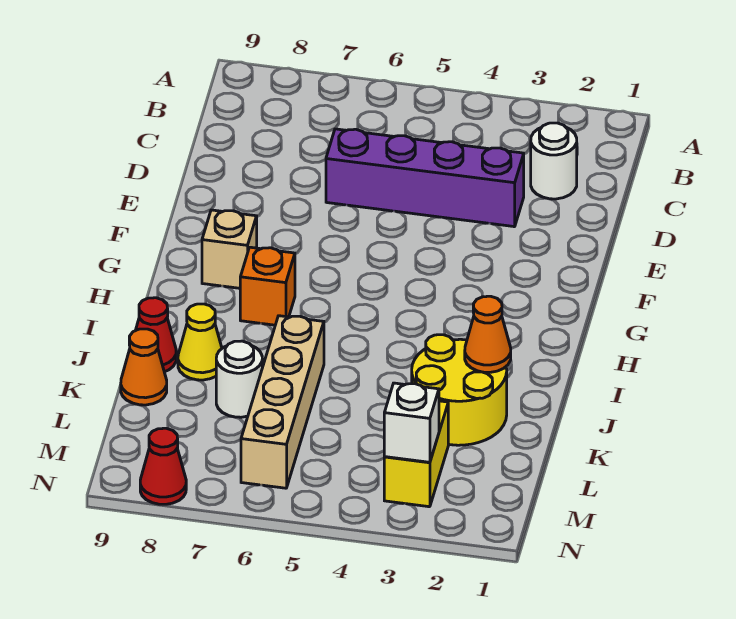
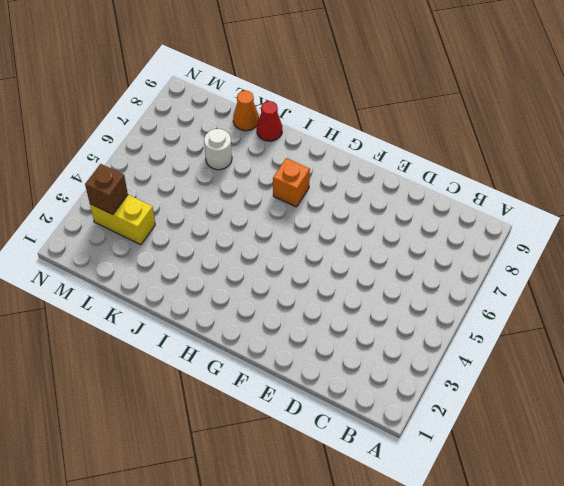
brown brick M3 level 2 -> white brick M3 level 2
none -> white round brick C2 level 1
none -> purple brick D3:D6 level 1
none -> tan brick G8 level 1

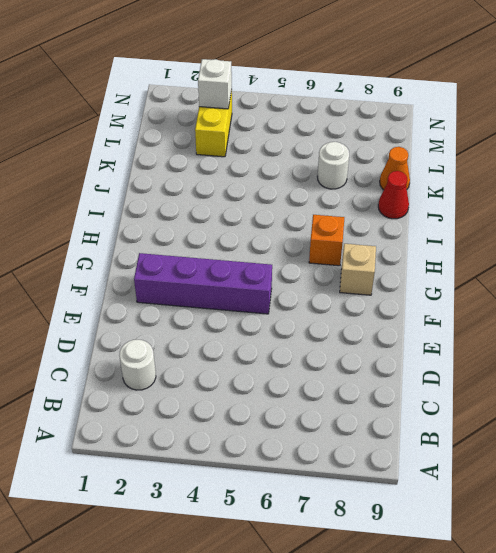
purple brick F2:F5 level 1 -> purple brick D3:D6 level 1
none -> yellow round brick J2:K3 level 1
none -> tan brick J6:M6 level 1
none -> yellow cone J8 level 1

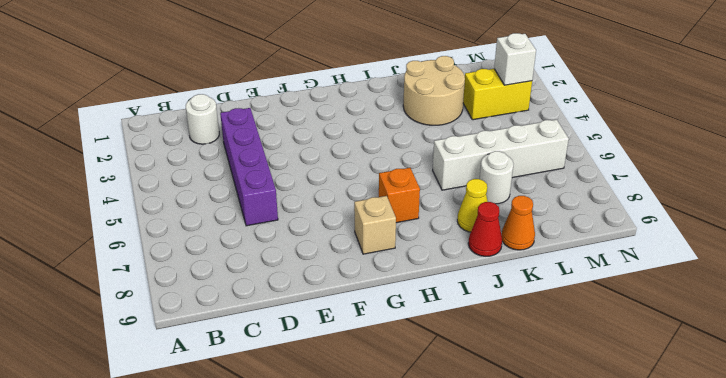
tan round brick J2:K3 level 1 -> yellow round brick J2:K3 level 1
white brick J6:M6 level 1 -> tan brick J6:M6 level 1
none -> red cone N8 level 1
none -> orange cone J2 level 2

